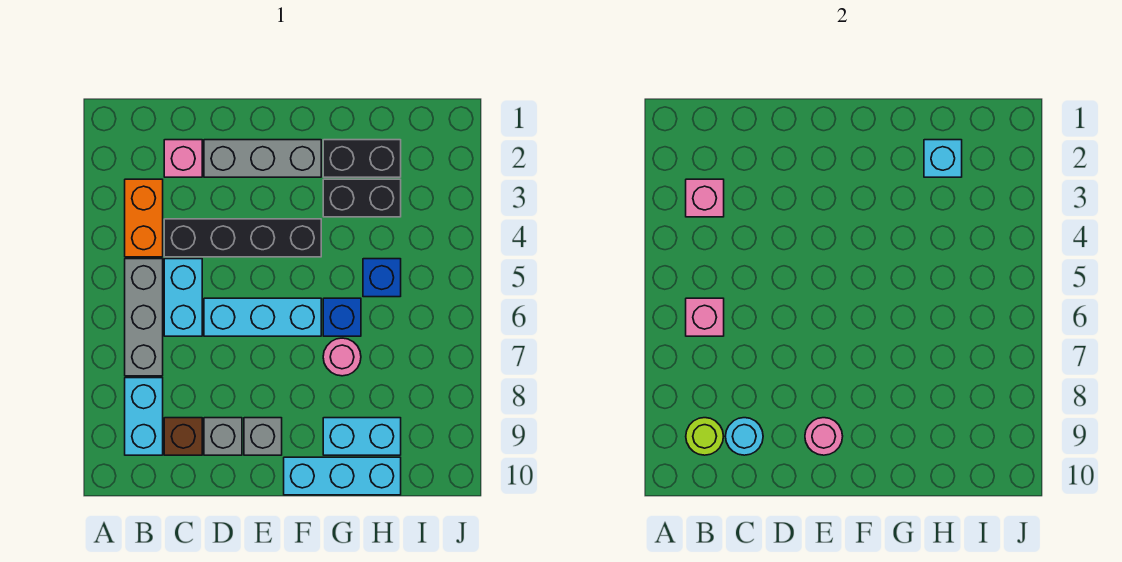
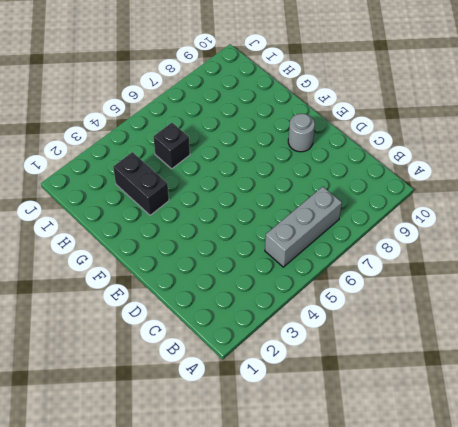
grey round brick E9 level 1 -> grey brick E9 level 1
black brick H5 level 1 -> blue brick H5 level 1
none -> orange brick B3:B4 level 1
none -> cyan brick B8:B9 level 1
none -> pink brick C2 level 1

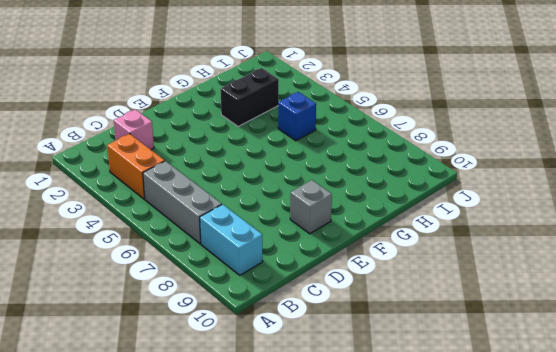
none -> black brick C4:F4 level 1
none -> cyan brick C5:C6 level 1
none -> brown brick C9 level 1

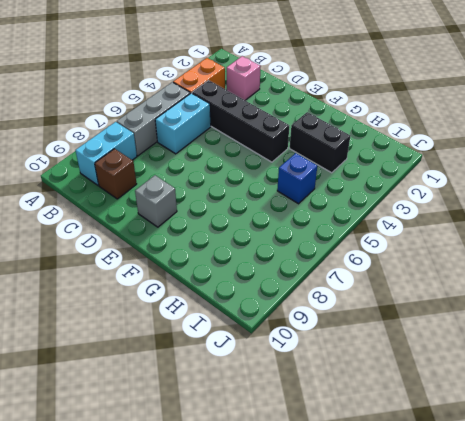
none -> grey brick D2:F2 level 1
none -> cyan brick D6:F6 level 1
none -> grey brick D9 level 1

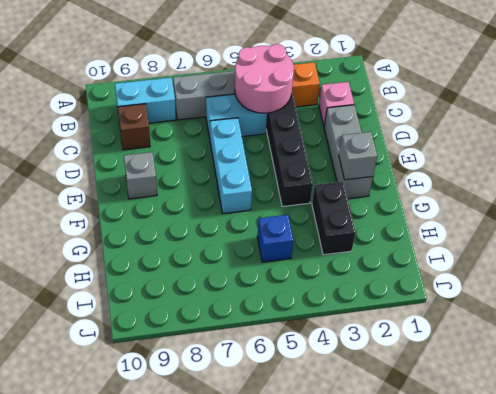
pink round brick B4:C5 level 2 -> none
grey brick F2 level 2 -> grey brick D9 level 1
none -> cyan brick F10:H10 level 1
none -> black brick G2:H2 level 1
none -> blue brick G6 level 1

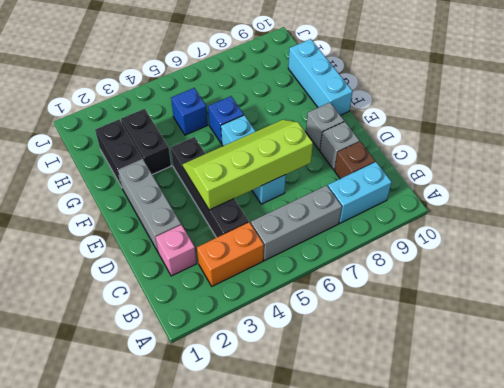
lime slope D4:E7 level 2 top D -> none
none -> cyan brick C5:C6 level 1
none -> pink round brick G7 level 1
none -> cyan brick G9:H9 level 1

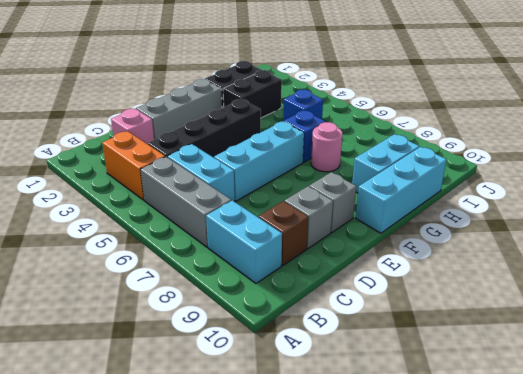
none -> pink brick B3 level 2
none -> pink brick B6 level 2
none -> lime round brick B9 level 2

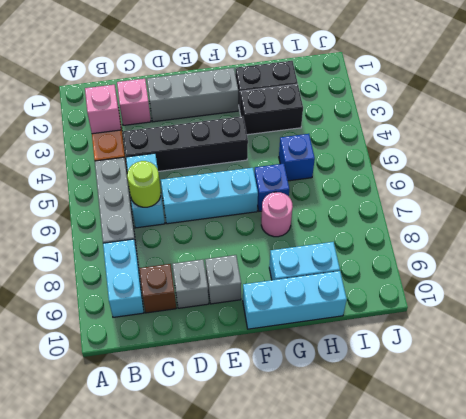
lime round brick C6 level 2 -> lime round brick B9 level 2
none -> pink brick B6 level 2
none -> cyan round brick C9 level 2
none -> pink round brick E9 level 2

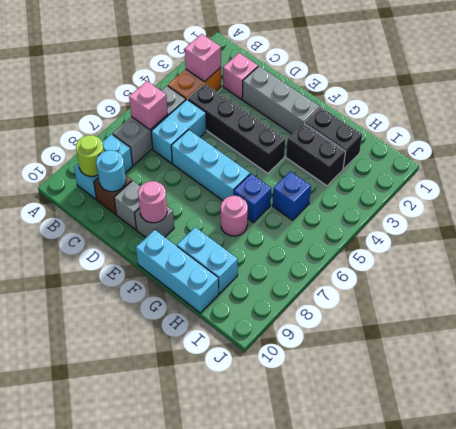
none -> cyan brick H2 level 2

